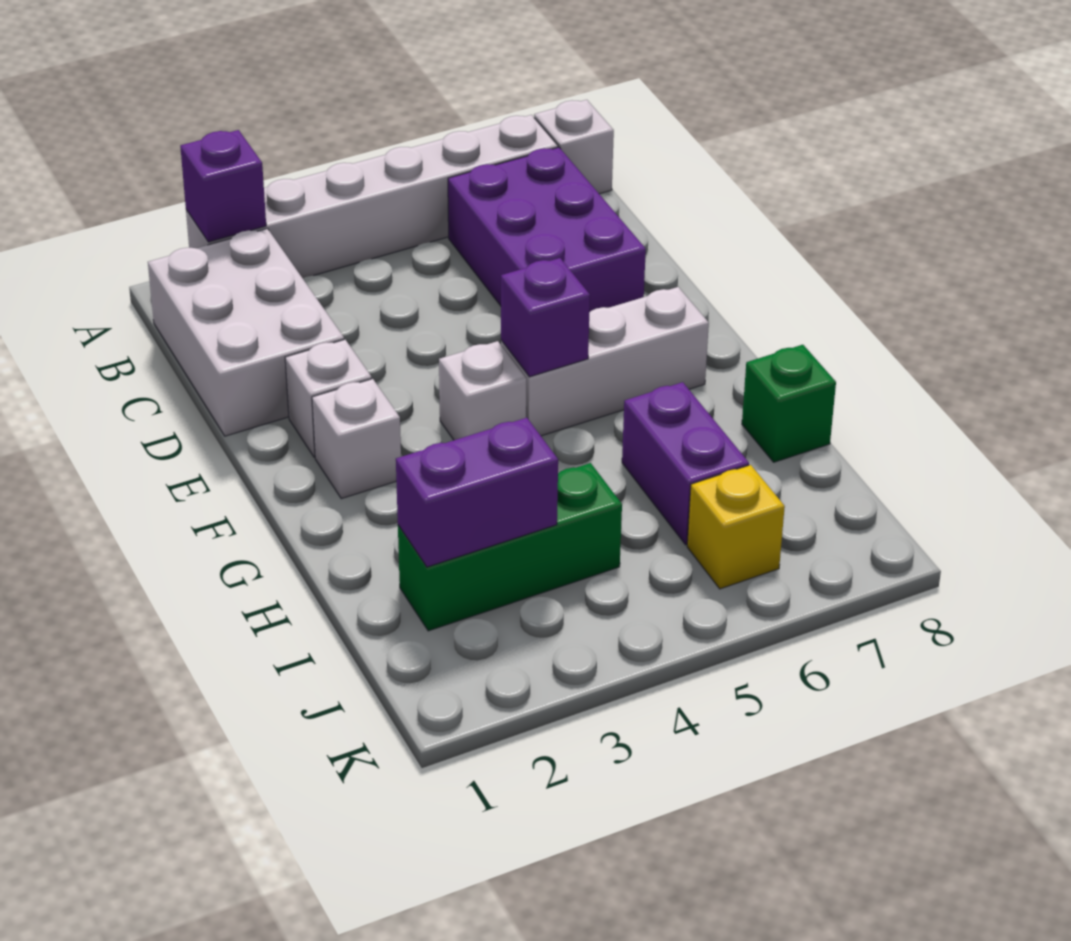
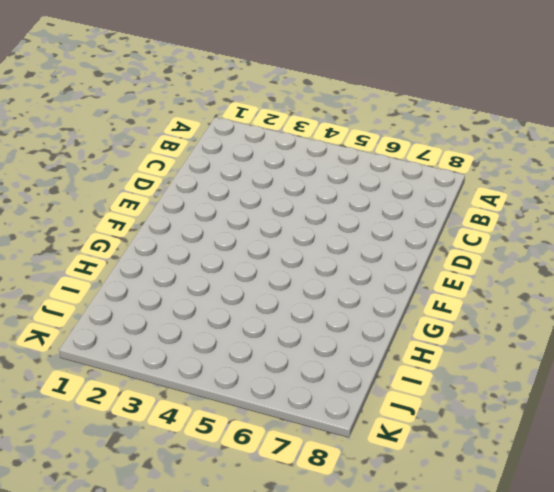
none -> white brick A2:A7 level 1
none -> white brick A8 level 1
none -> white brick B1:D2 level 1

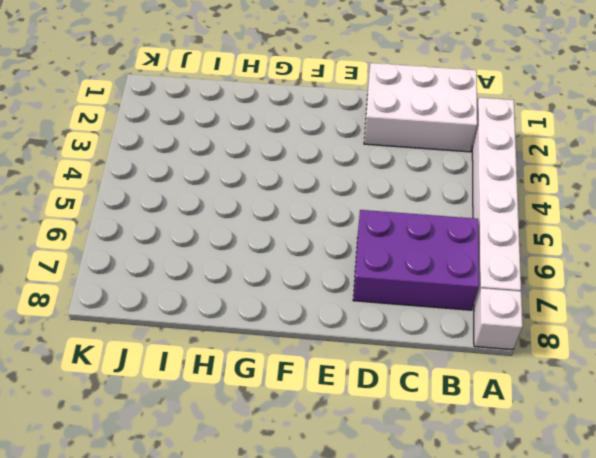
none -> white brick E2 level 1
none -> white brick F2 level 1
none -> white brick F4 level 1

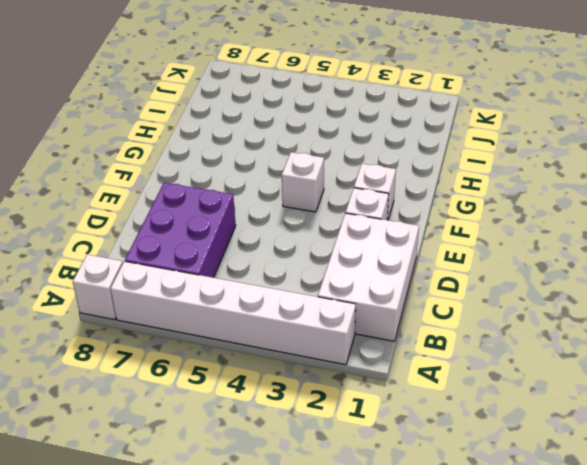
none -> white brick F5:F7 level 1
none -> purple brick H6:I6 level 1
none -> green brick H8 level 1

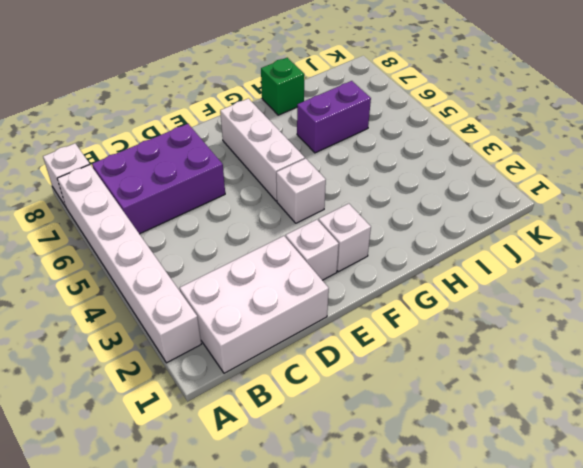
none -> green brick I2:I4 level 1
none -> yellow brick J6 level 1
none -> purple brick A2 level 2

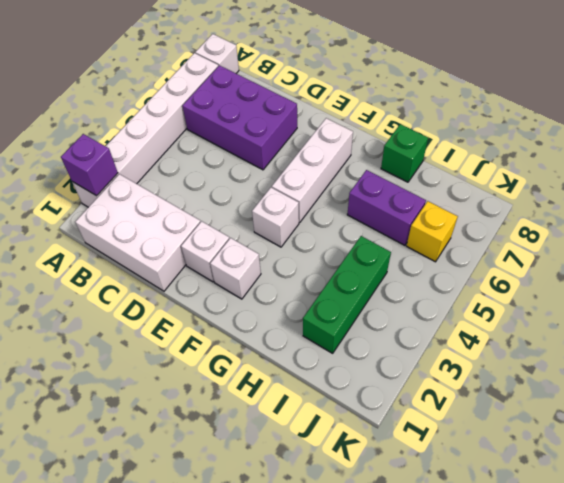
none -> purple brick F5 level 2
none -> purple brick I2:I3 level 2

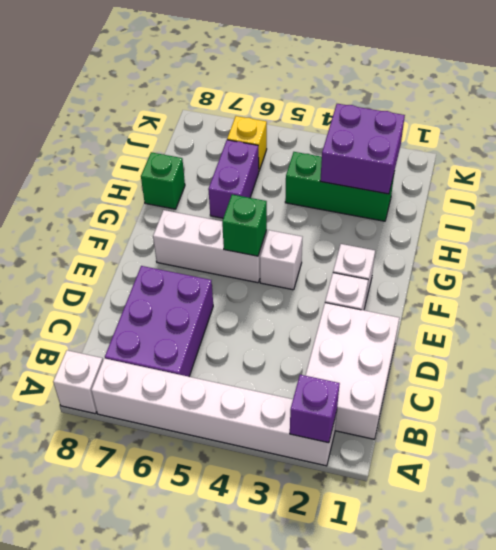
green brick F5 level 2 -> purple brick F5 level 2
purple brick I2:J3 level 2 -> purple brick I2:I3 level 2

